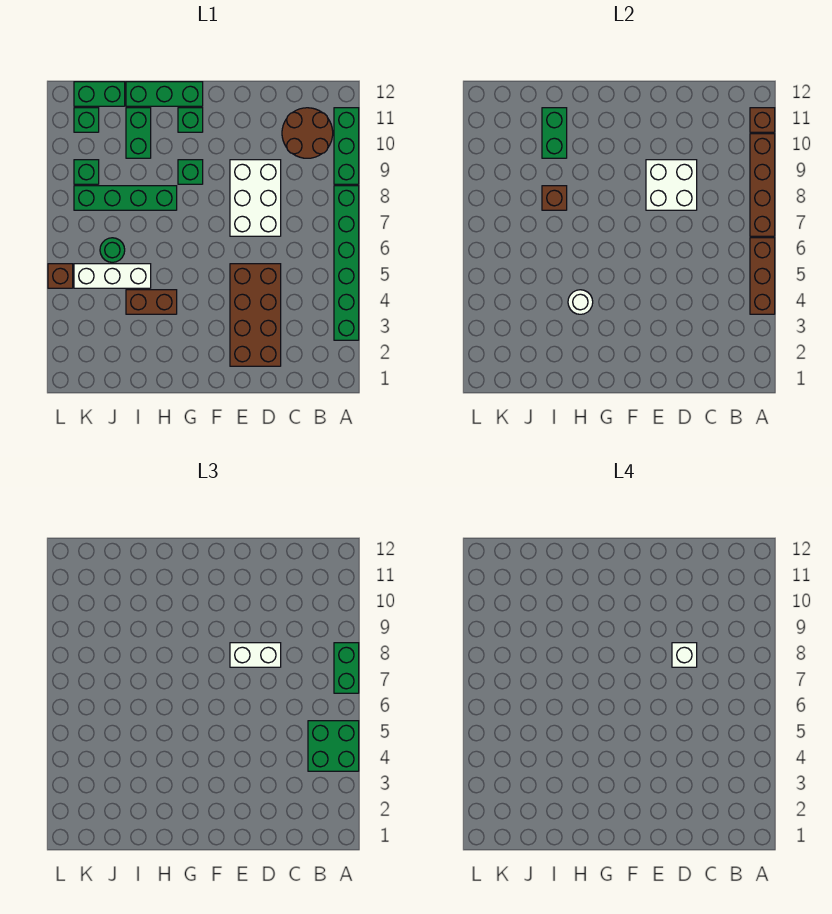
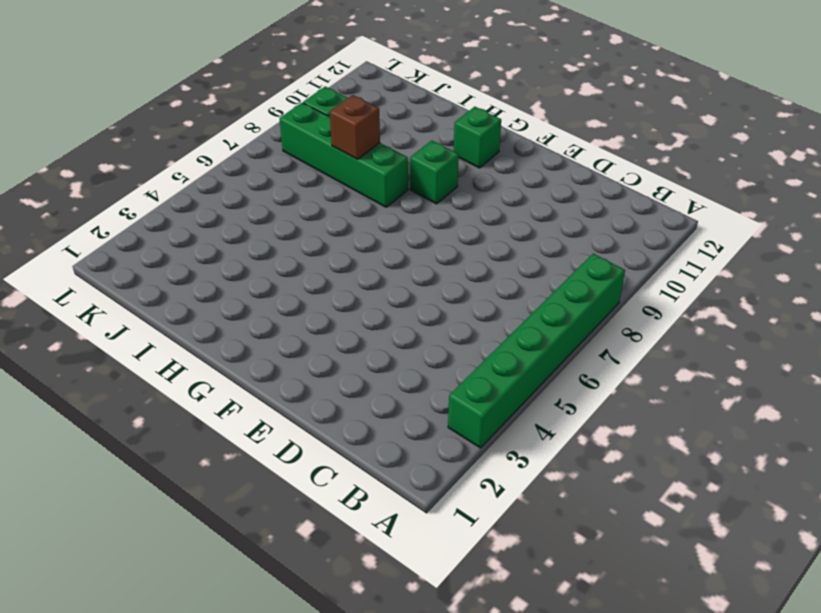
none -> green brick A9:A11 level 1
none -> brown round brick B10:C11 level 1
none -> brown brick D2:E5 level 1

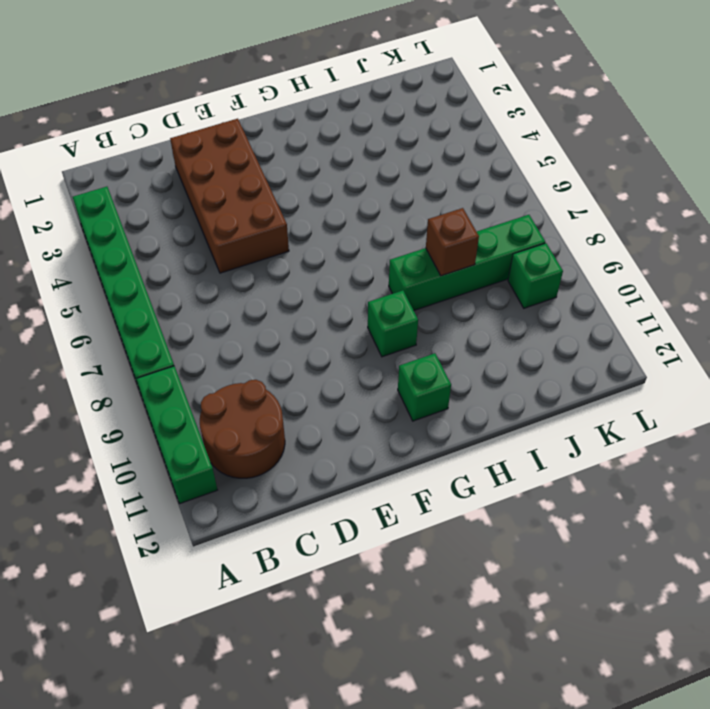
none -> white brick D7:E9 level 1
none -> green brick G12:I12 level 1
none -> brown brick H4:I4 level 1

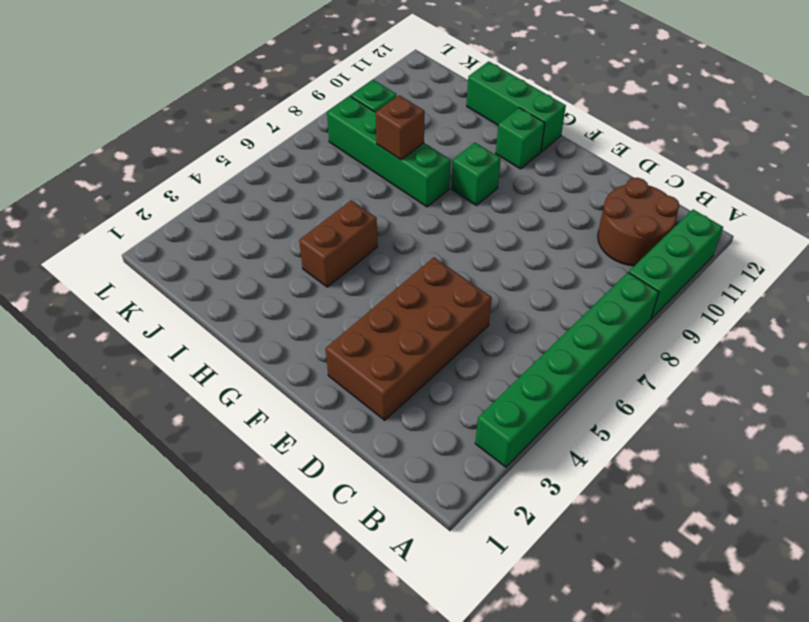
brown brick H4:H5 level 1 -> brown brick H4:I4 level 1
none -> white brick D7:E9 level 1
none -> white brick I5:K5 level 1
none -> green brick I10:I11 level 1

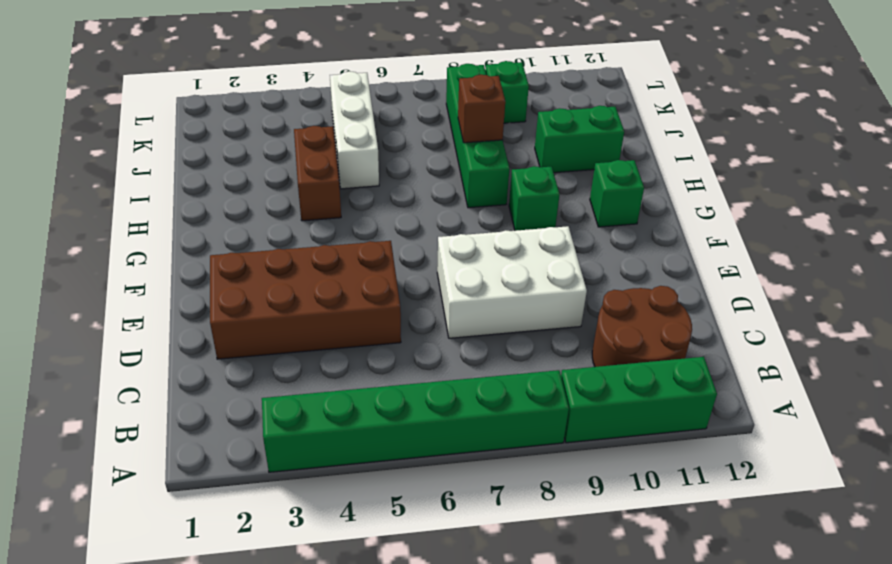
none -> green brick G12:I12 level 1
none -> green round brick J6 level 1
none -> green brick J12:K12 level 1

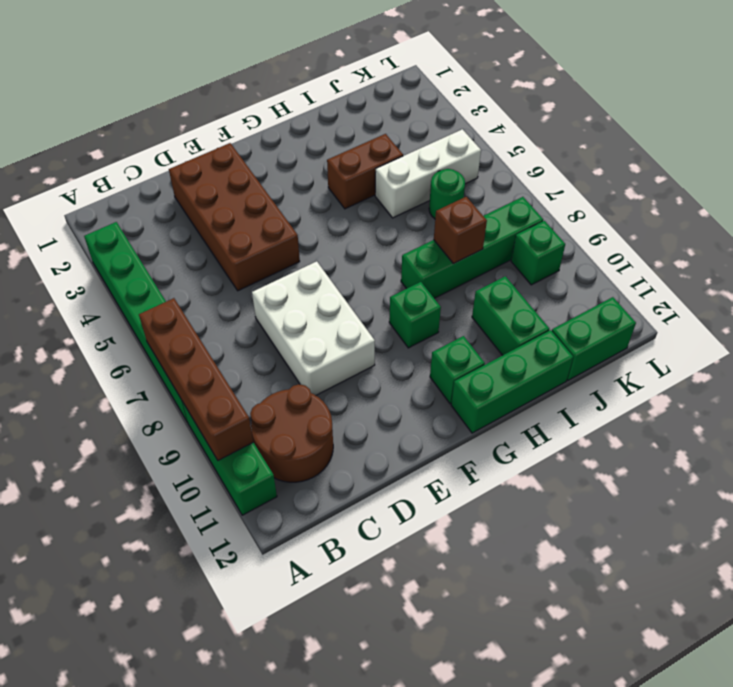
none -> green brick K11 level 1
none -> brown brick L5 level 1
none -> brown brick A4:A6 level 2

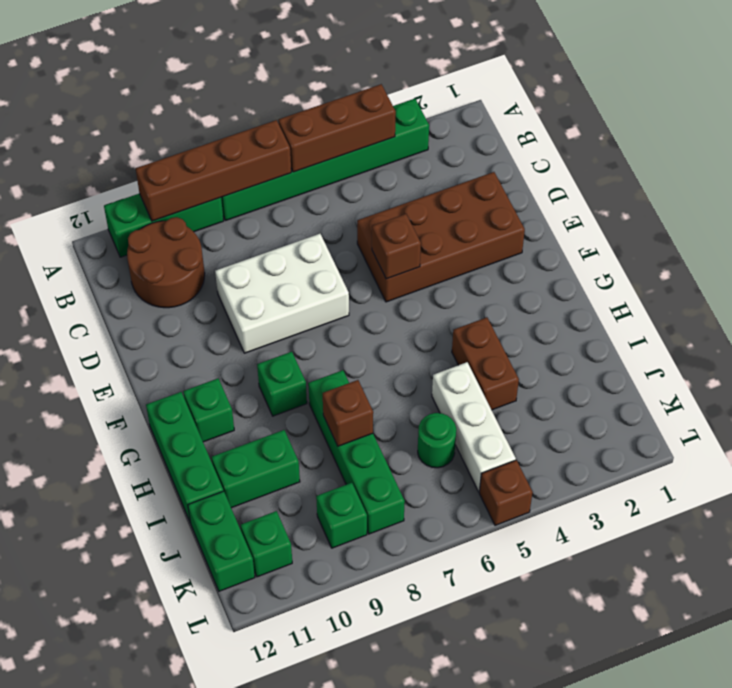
brown brick E5 level 2 -> brown brick A11 level 2
none -> white brick D8:E9 level 2
none -> white round brick H4 level 2
none -> green brick I10:I11 level 2

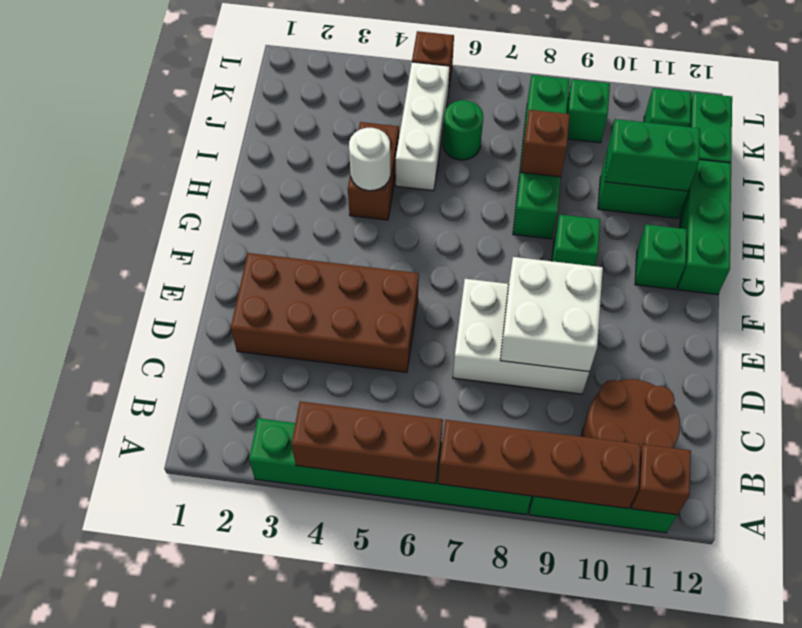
none -> green brick A4:B5 level 3
none -> green brick A7:A8 level 3
none -> white brick D8:E8 level 3

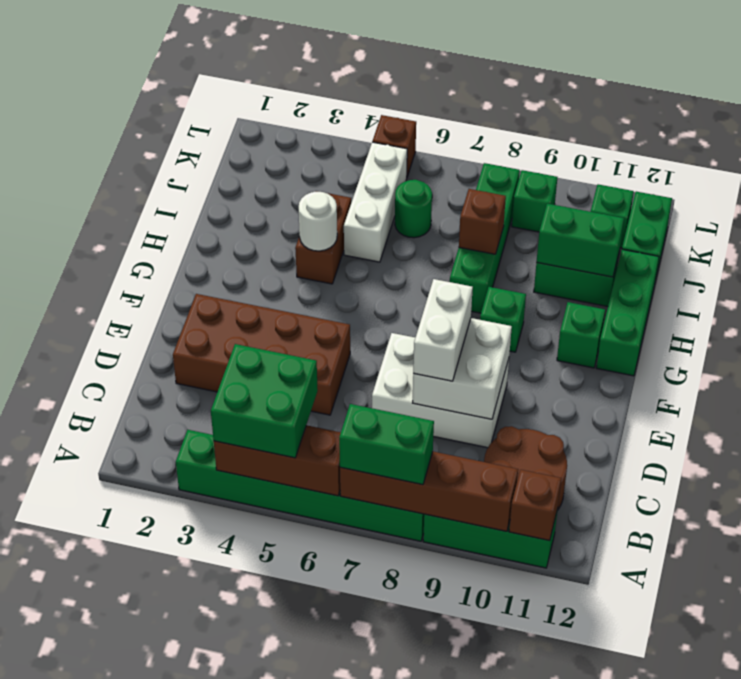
none -> white brick D8 level 4

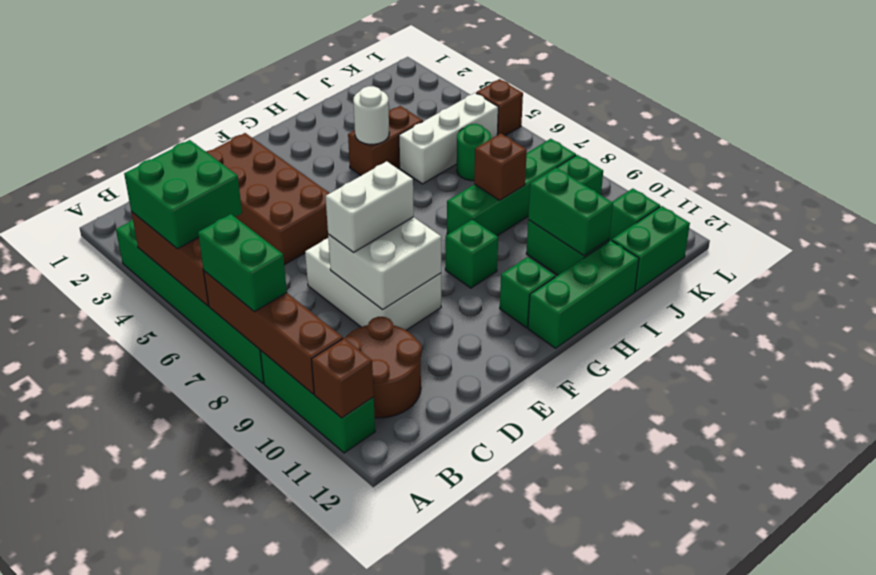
none -> white brick D8 level 4

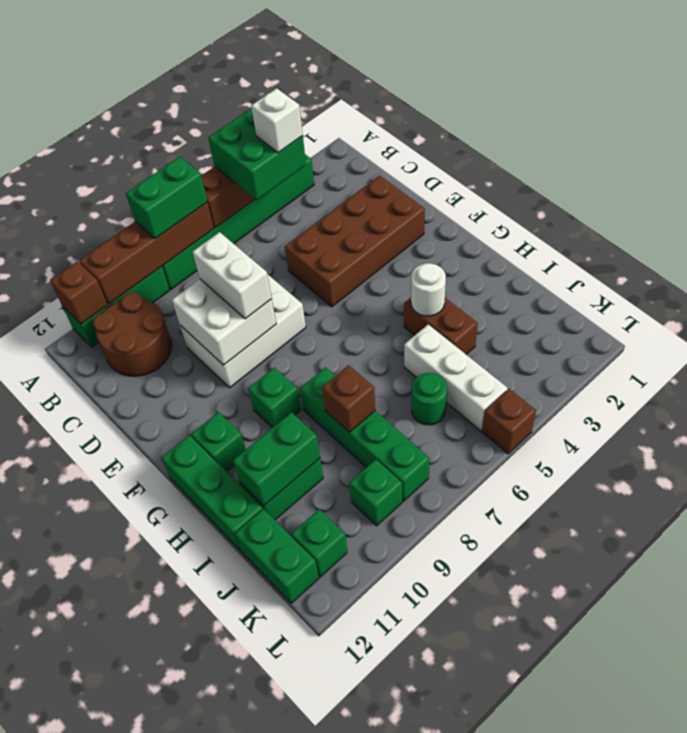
white brick B4 level 4 -> white brick D8 level 4

